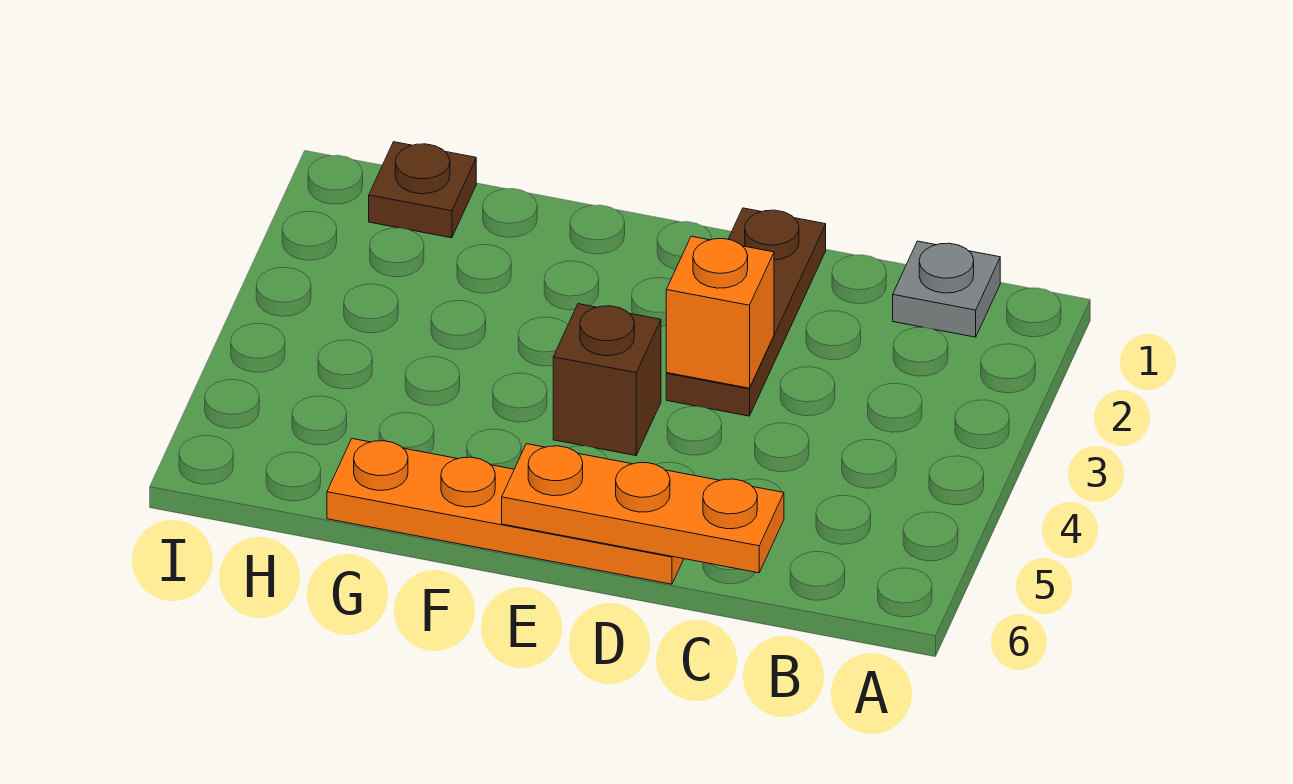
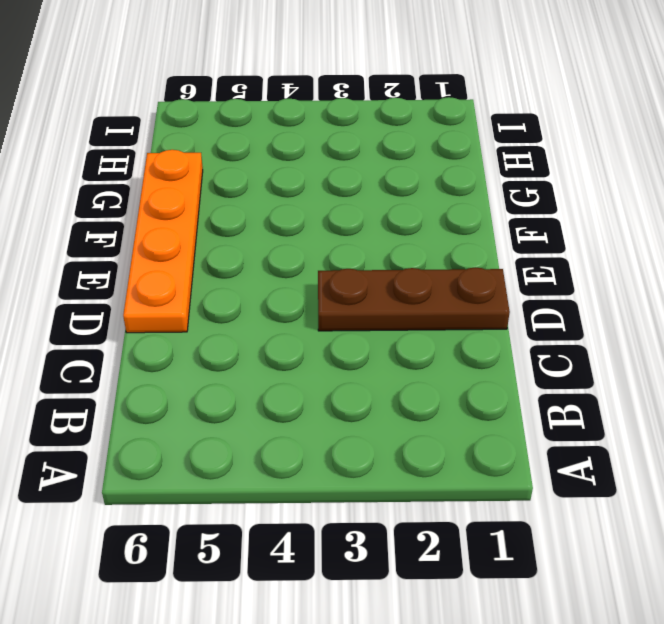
none -> grey plate B1 level 1
none -> brown brick E4 level 1

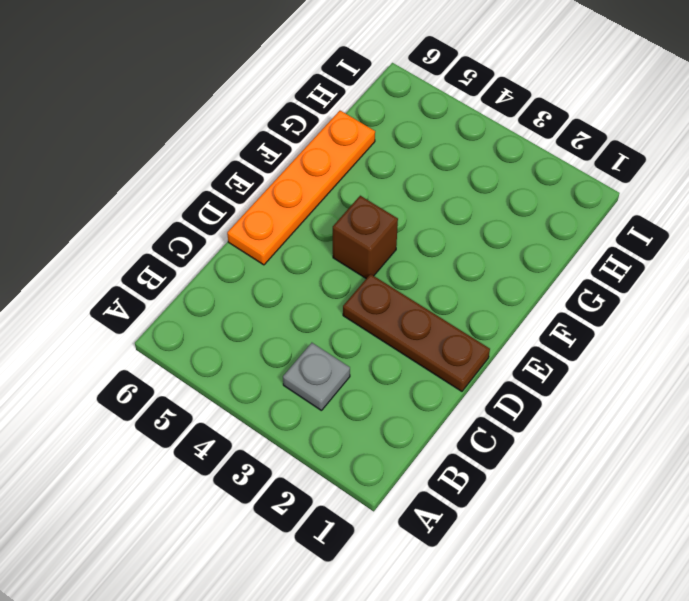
grey plate B3 level 1 -> grey plate B1 level 1
none -> brown plate H1 level 1
none -> orange plate C6:E6 level 2

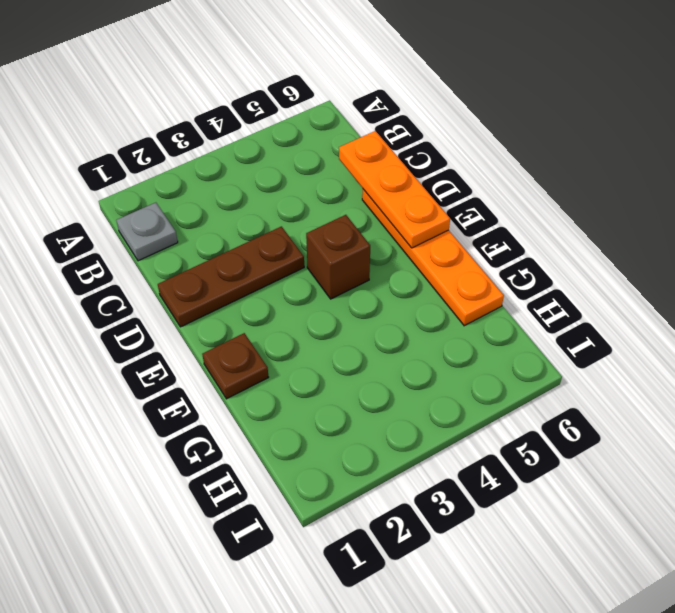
brown plate F1 level 1 -> brown plate H1 level 1
none -> orange brick D3 level 2

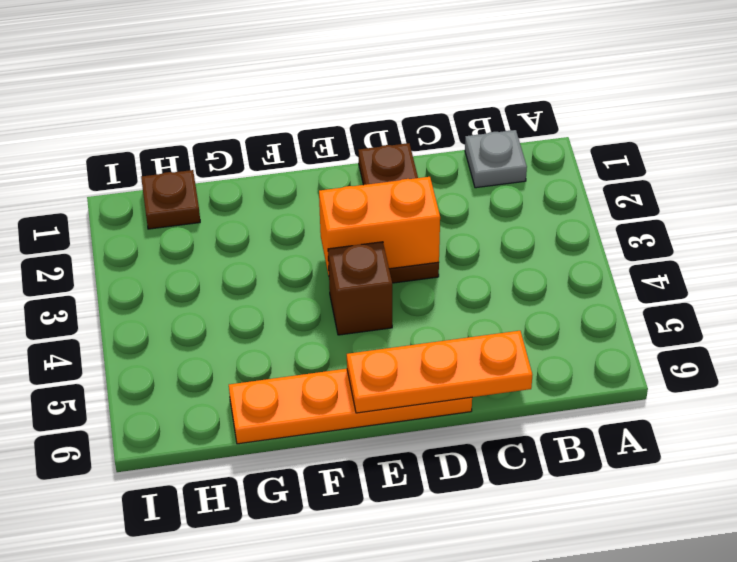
orange brick D3:E3 level 2 -> orange brick D3 level 2

